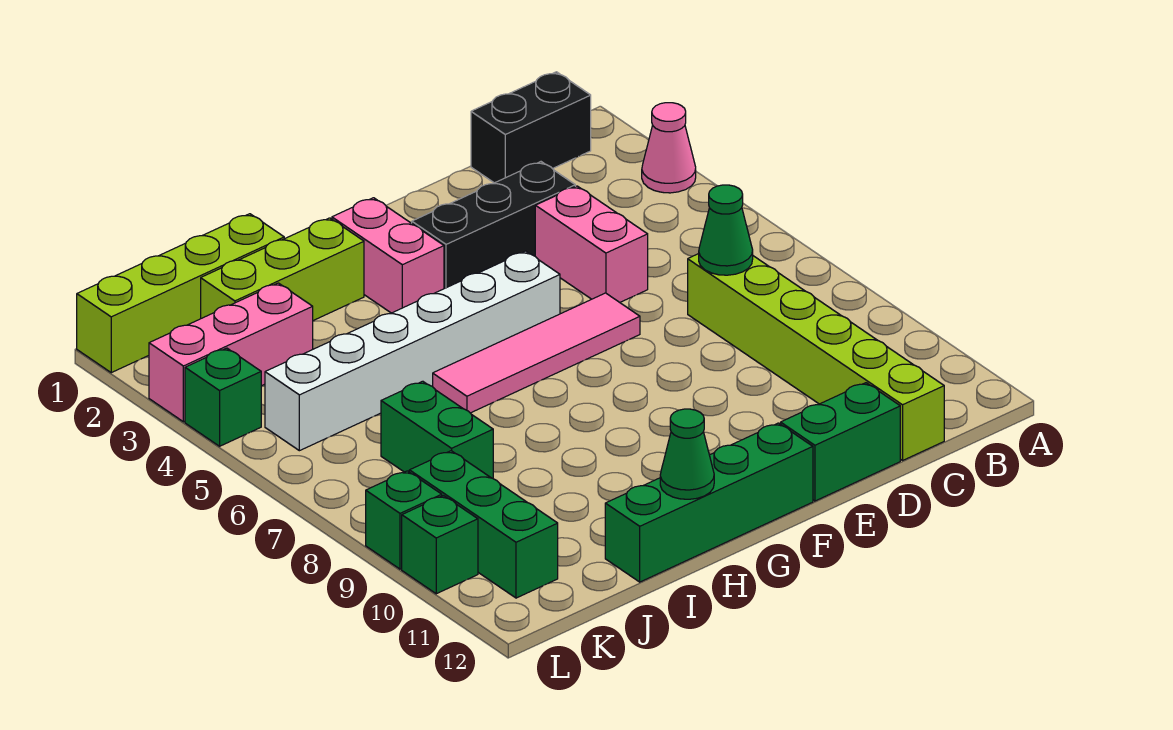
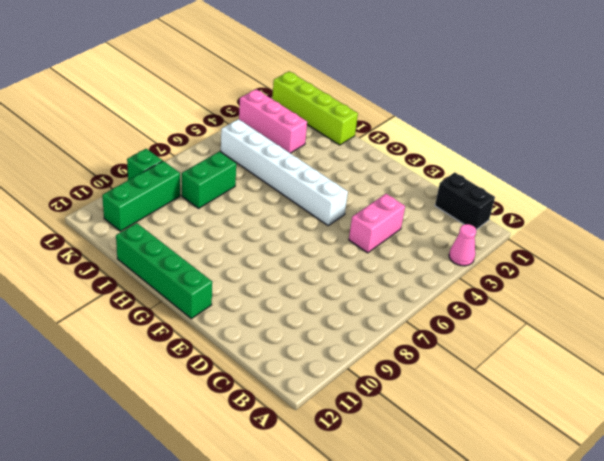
none -> lime brick C7:C12 level 1
none -> black brick D3:F3 level 1
none -> green brick D12:E12 level 1

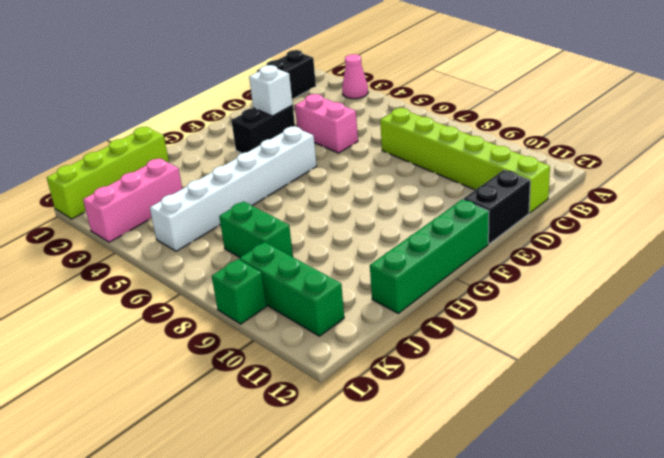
black brick D12:E12 level 1 -> green brick D12:E12 level 1
black brick E3:F3 level 1 -> black brick D3:F3 level 1
white brick E3 level 2 -> none
none -> pink tile E6:H6 level 1
none -> pink brick G2:G3 level 1
none -> lime brick H2:J2 level 1

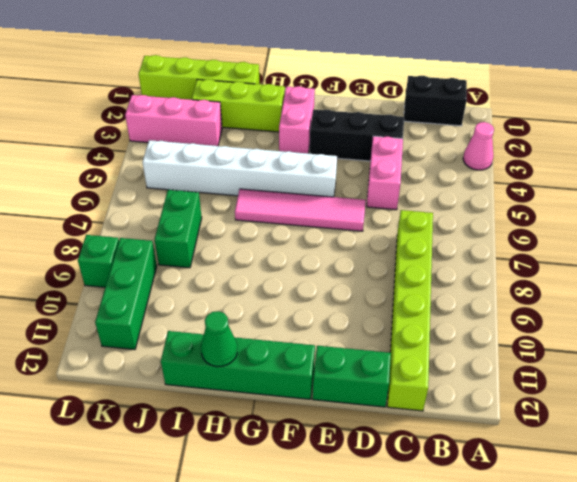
none -> green brick L4 level 1
none -> green brick L10 level 1
none -> green cone C7 level 2

